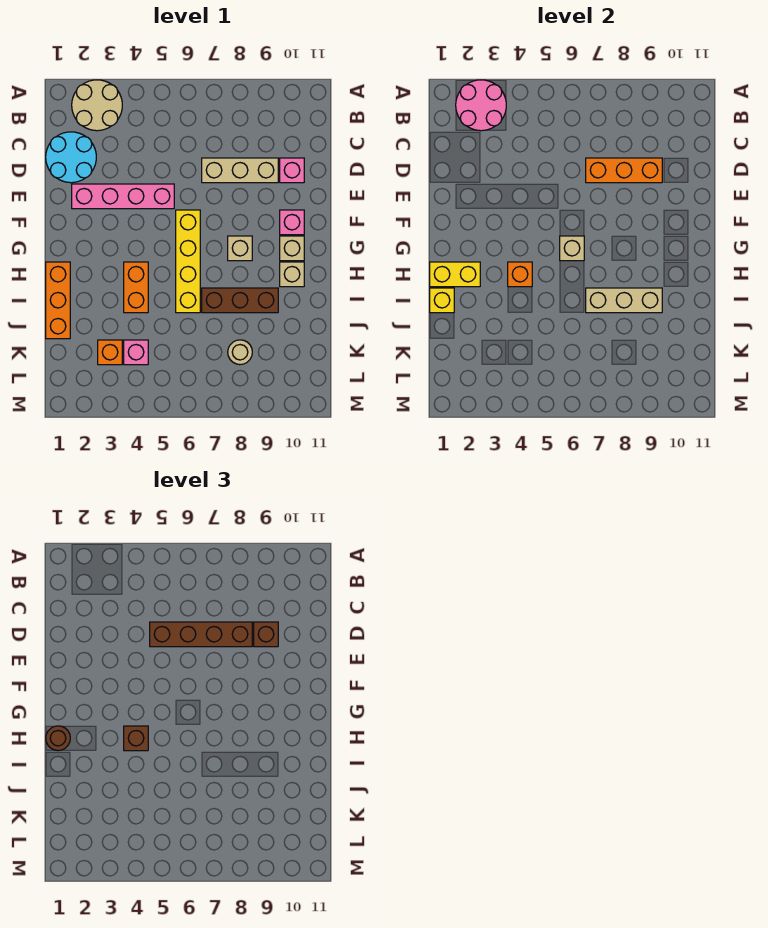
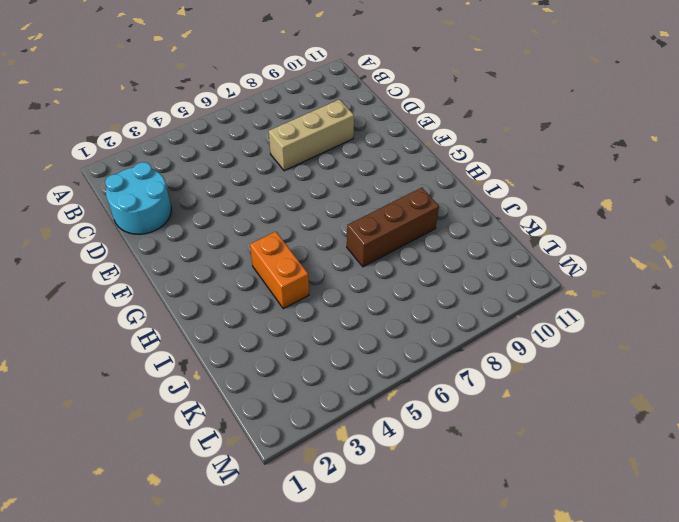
none -> tan round brick A2:B3 level 1
none -> pink brick D10 level 1
none -> pink brick E2:E5 level 1

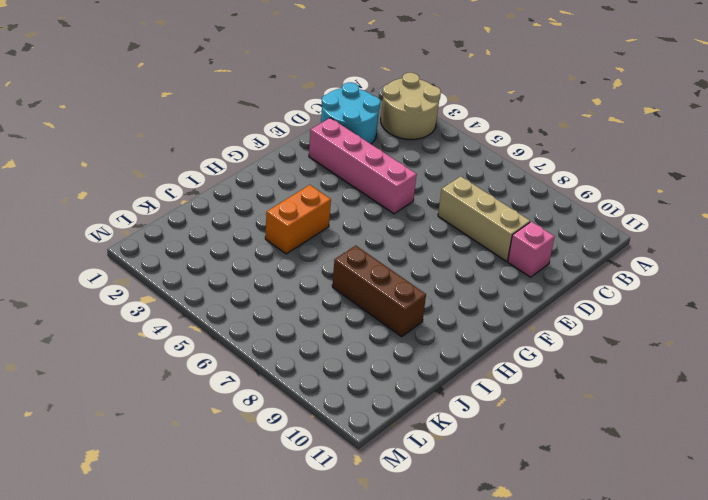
none -> yellow brick F6:I6 level 1
none -> pink brick F10 level 1
none -> tan brick G8 level 1

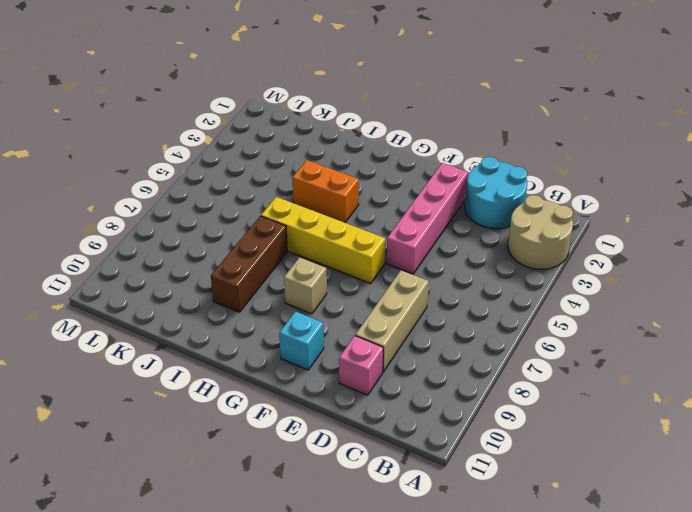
cyan brick F10 level 1 -> pink brick F10 level 1
none -> tan brick G10 level 1
none -> orange brick H1:J1 level 1
none -> tan brick H10 level 1

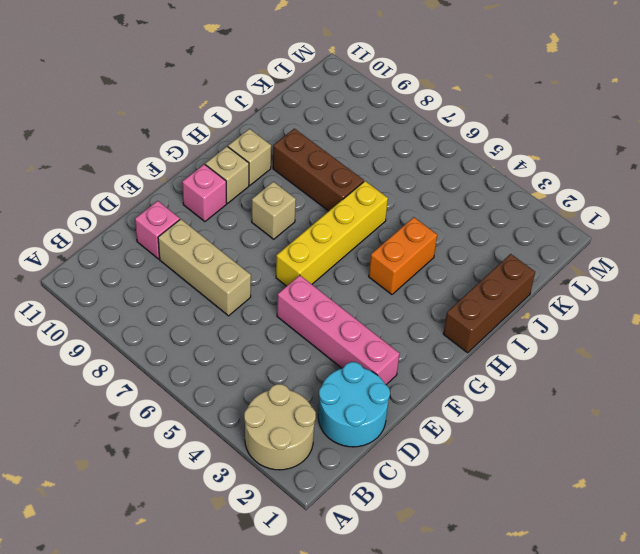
brown brick H1:J1 level 1 -> orange brick H1:J1 level 1
none -> orange brick K3 level 1
none -> pink brick K4 level 1
none -> tan round brick K8 level 1

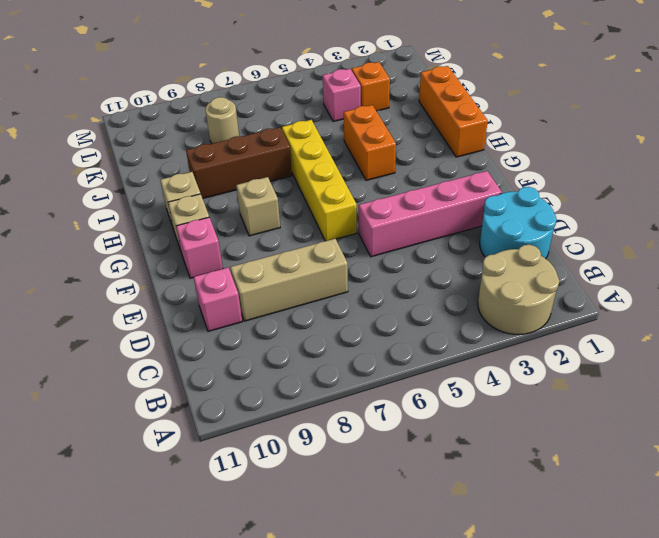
none -> pink round brick A2:B3 level 2
none -> orange brick D7:D9 level 2
none -> tan brick G6 level 2

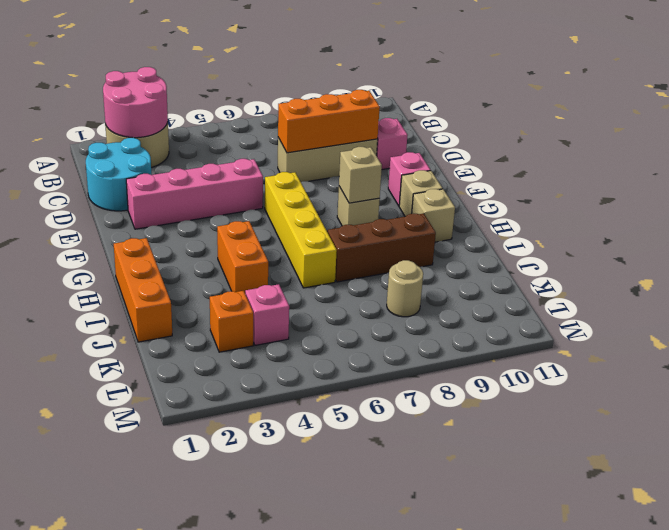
tan brick G8 level 2 -> tan brick G6 level 2
none -> yellow brick H1:H2 level 2
none -> orange brick H4 level 2
none -> yellow brick I1 level 2

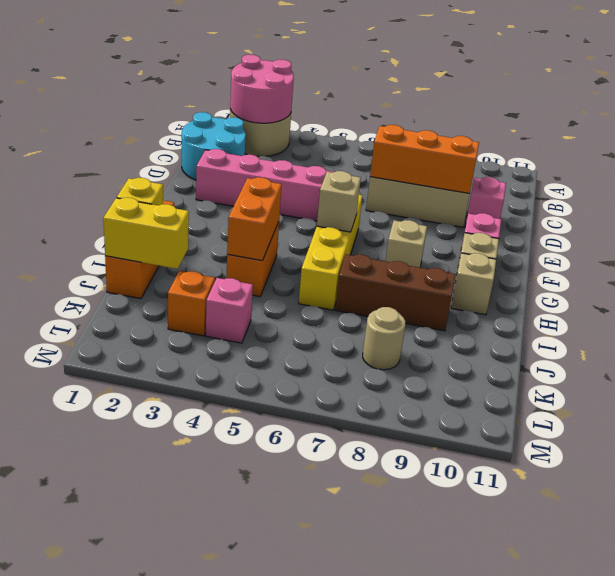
orange brick H4:I4 level 2 -> orange brick H4 level 2
yellow brick J1:J2 level 2 -> yellow brick H1:H2 level 2
none -> tan brick I7:I9 level 2
none -> brown brick D5:D8 level 3
none -> brown brick D9 level 3

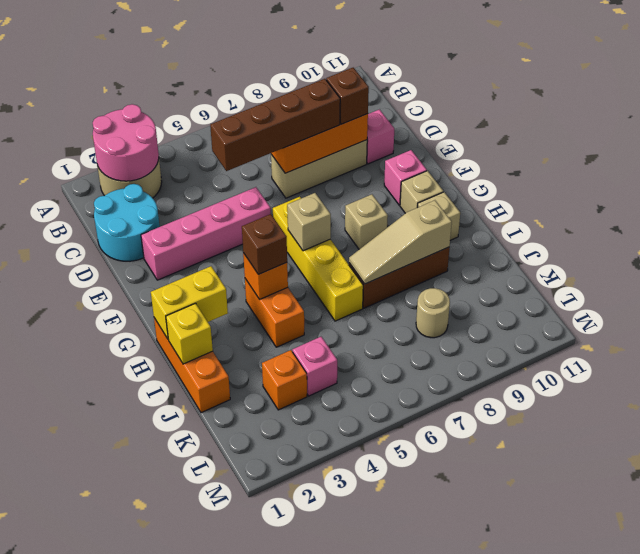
tan slope I7:I9 level 2 top 9 -> tan brick I7:I9 level 2
none -> brown round brick H1 level 3

